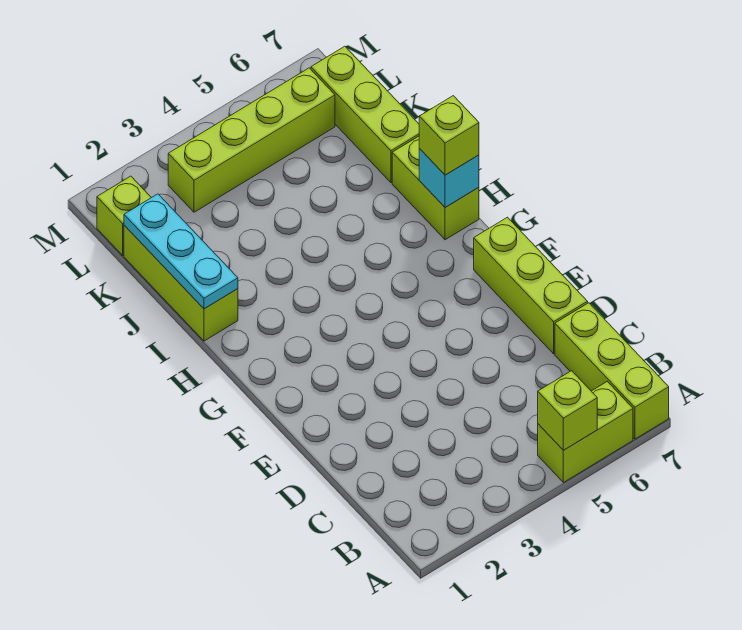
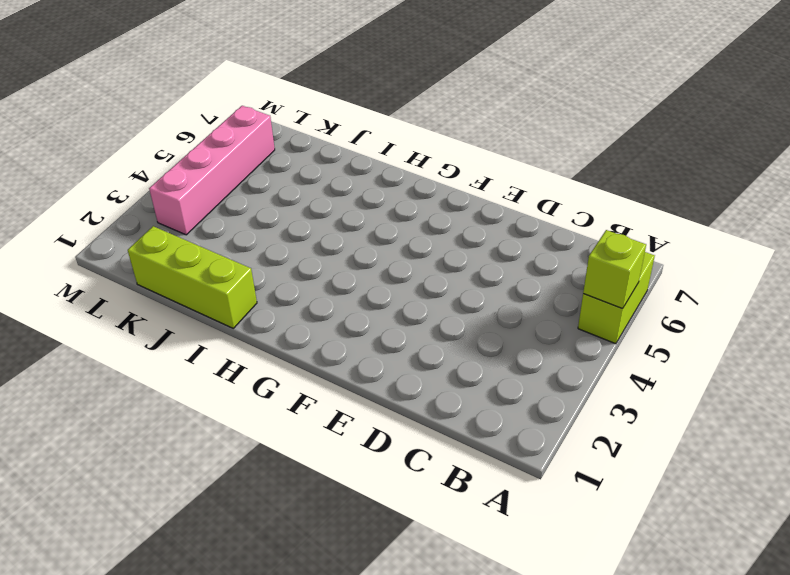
pink brick L3:L6 level 1 -> lime brick L3:L6 level 1
none -> lime brick A7:C7 level 1
none -> lime brick D7:F7 level 1
none -> lime brick H7:I7 level 1

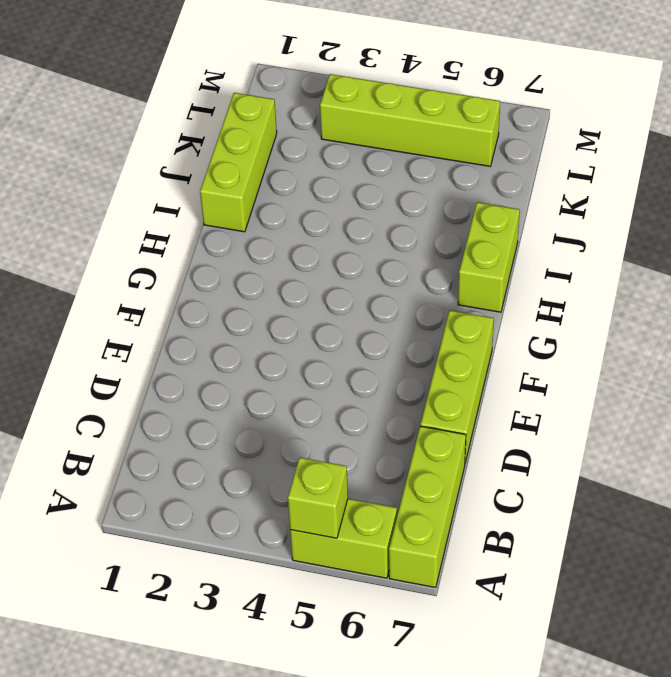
none -> lime brick J7:L7 level 1
none -> lime brick L1 level 1
none -> cyan brick H7 level 2

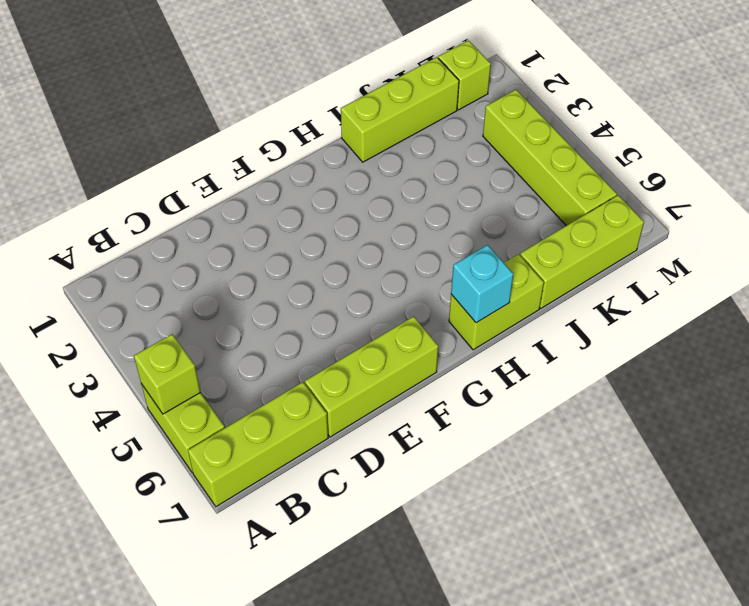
none -> cyan plate I1:K1 level 2
none -> lime brick H7 level 3

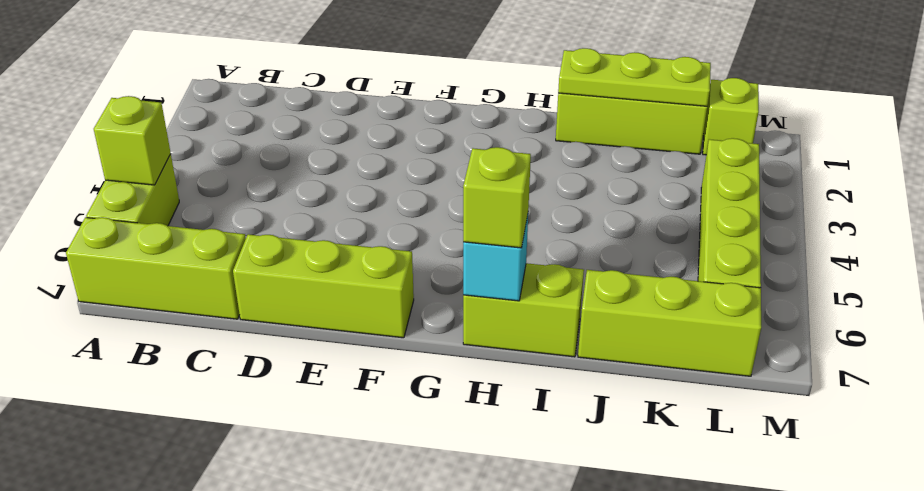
lime plate I1:K1 level 2 -> cyan plate I1:K1 level 2

